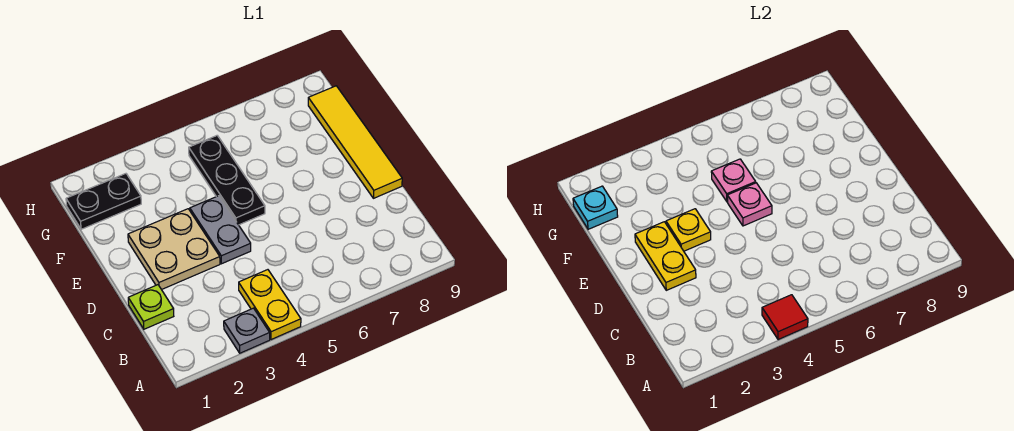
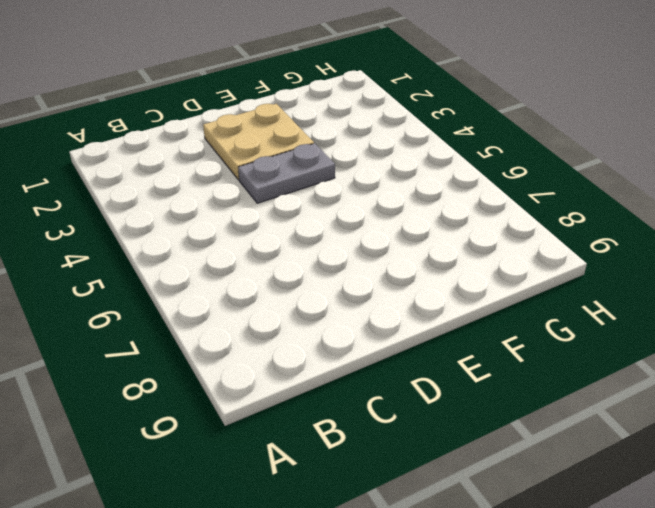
none -> grey plate A3 level 1
none -> yellow plate A4:B4 level 1
none -> lime plate C1 level 1

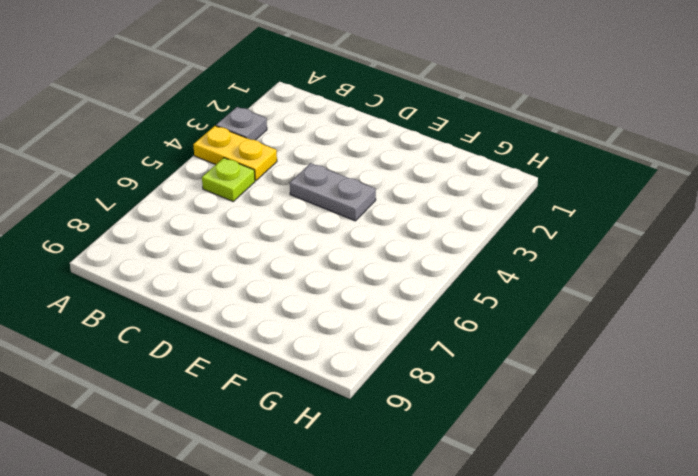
lime plate B5 level 1 -> lime plate C1 level 1
none -> tan plate D2:E3 level 1
none -> yellow tile D9:G9 level 1
none -> black plate E5:G5 level 1

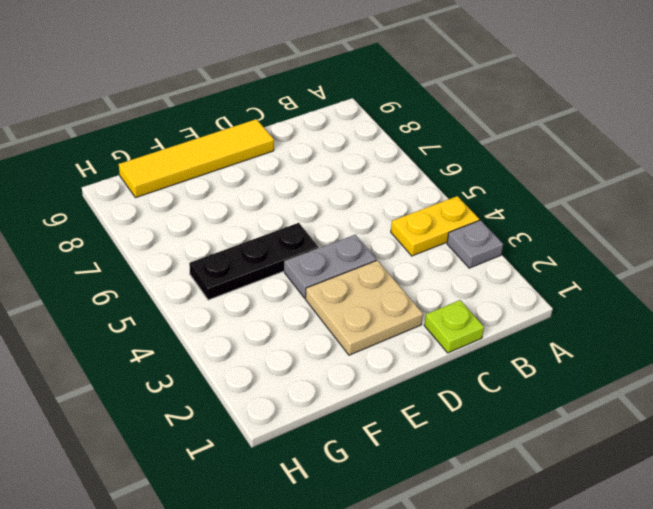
none -> black plate G1:G2 level 1
none -> red tile A4 level 2
none -> yellow plate D2:E2 level 2

